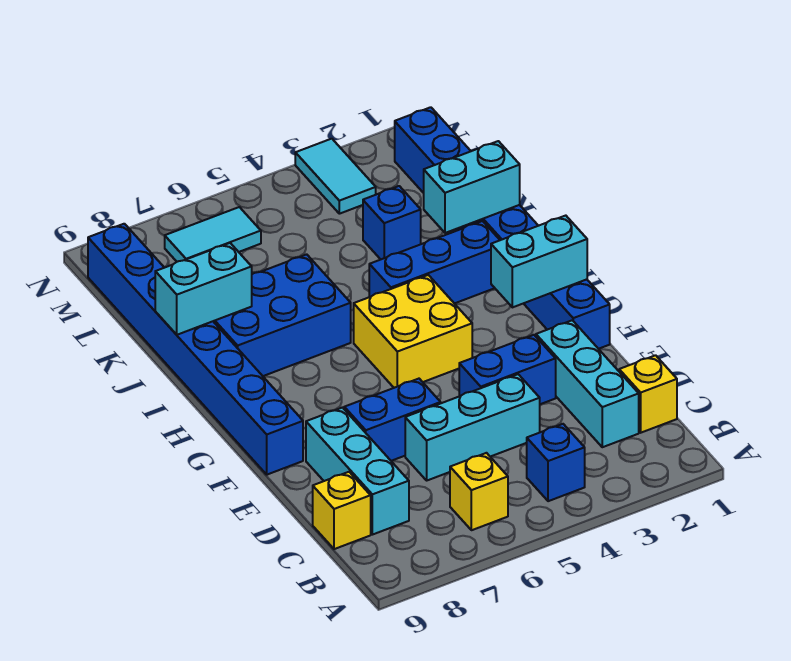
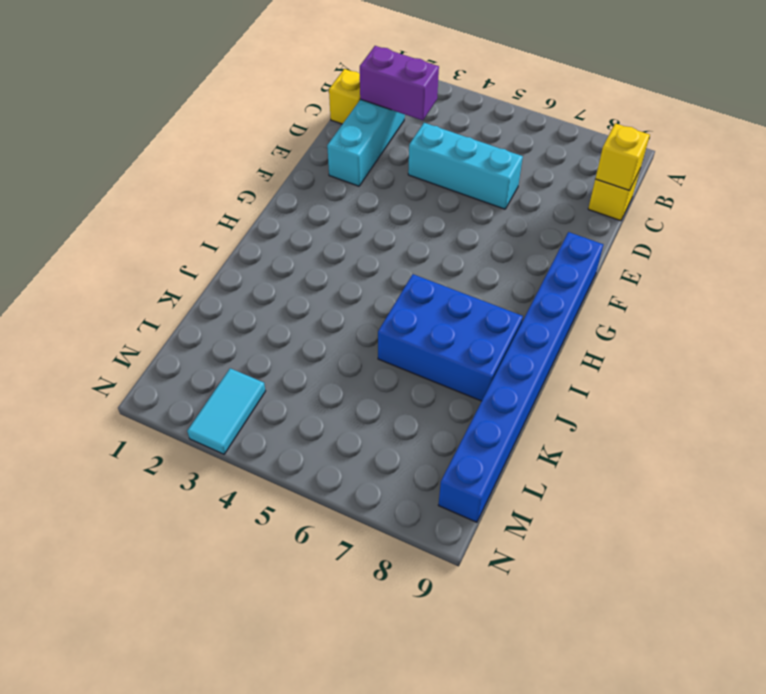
purple brick C2:C3 level 2 -> none
yellow brick C9 level 2 -> yellow brick B6 level 1
none -> blue brick B4 level 1
none -> cyan brick C8:E8 level 1
none -> blue brick E3:E4 level 1

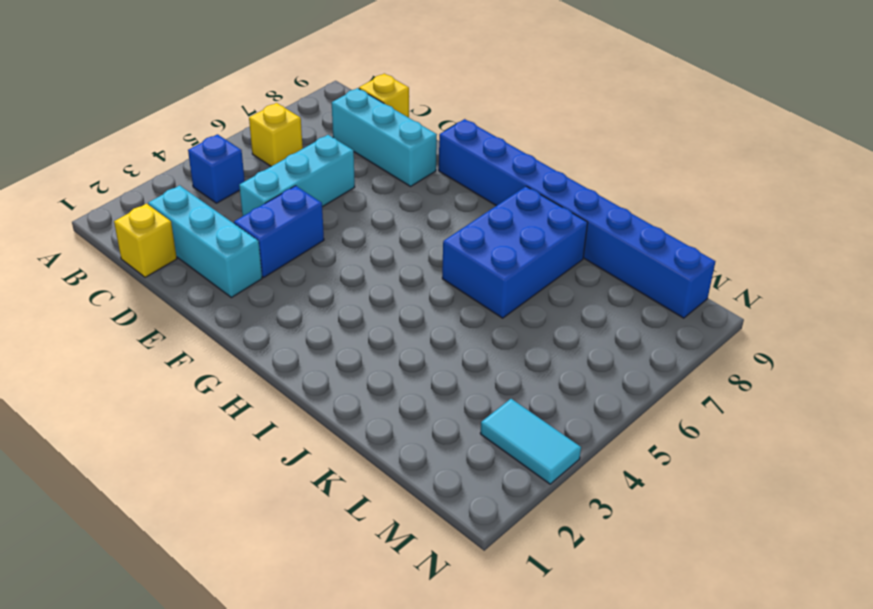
none -> blue brick E6:E7 level 1
none -> blue brick F1:M1 level 1
none -> yellow brick G4:H5 level 1

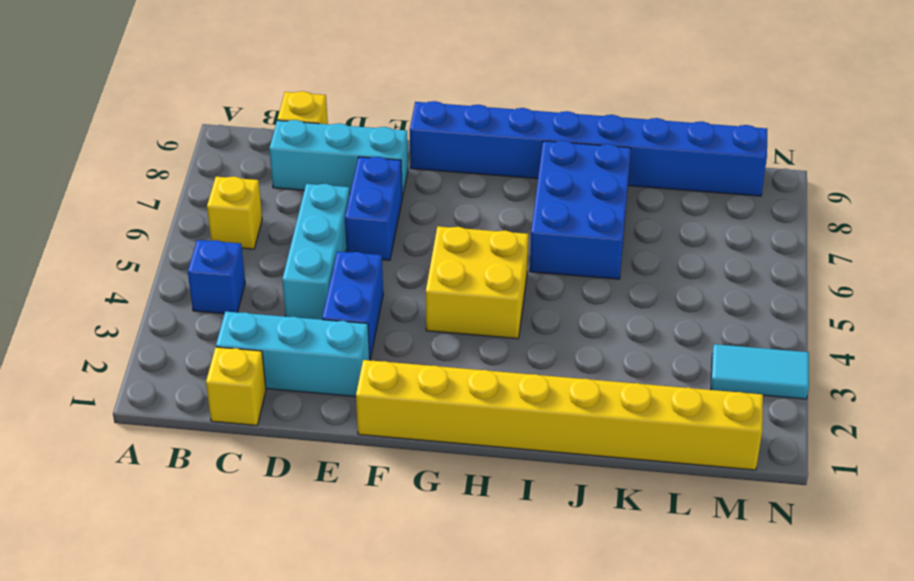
yellow brick F1:M1 level 1 -> blue brick F1:M1 level 1
none -> blue brick I2:I4 level 1
none -> blue brick K3 level 1
none -> cyan tile M6:M7 level 1

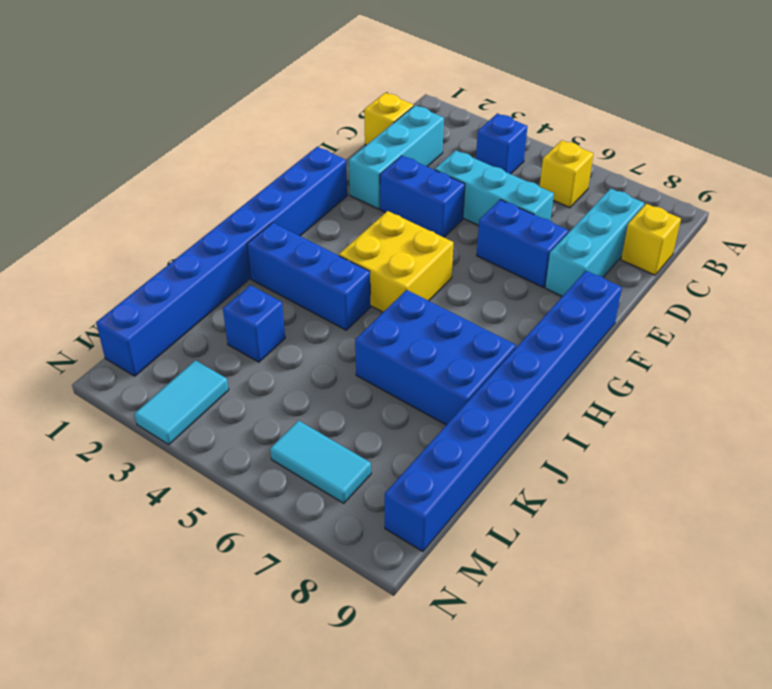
none -> cyan brick G1:G2 level 2
none -> cyan brick J1:J2 level 2
none -> cyan brick J8:J9 level 2

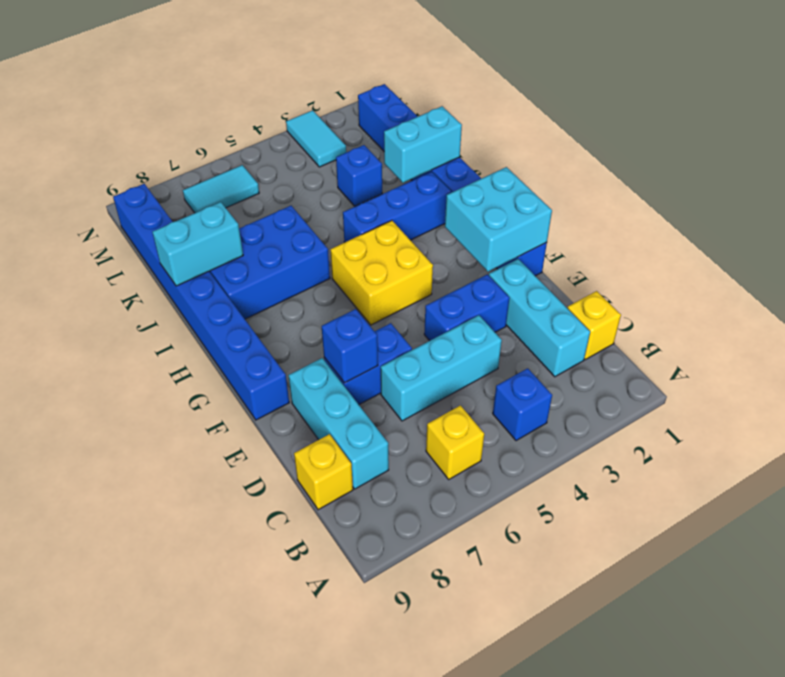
blue brick E7 level 2 -> none
cyan brick F1:G2 level 2 -> cyan brick G1:G2 level 2

